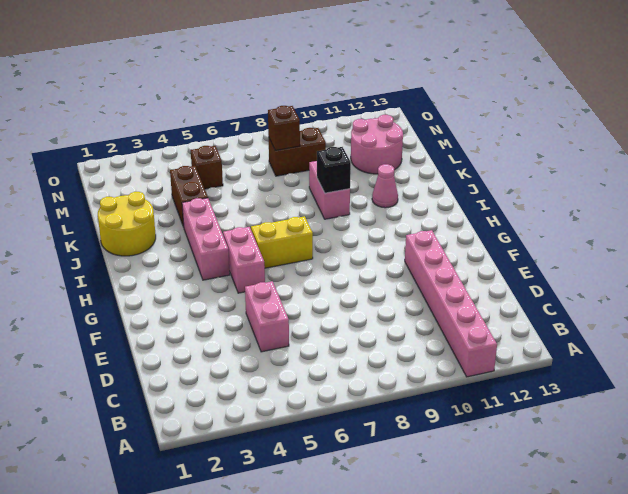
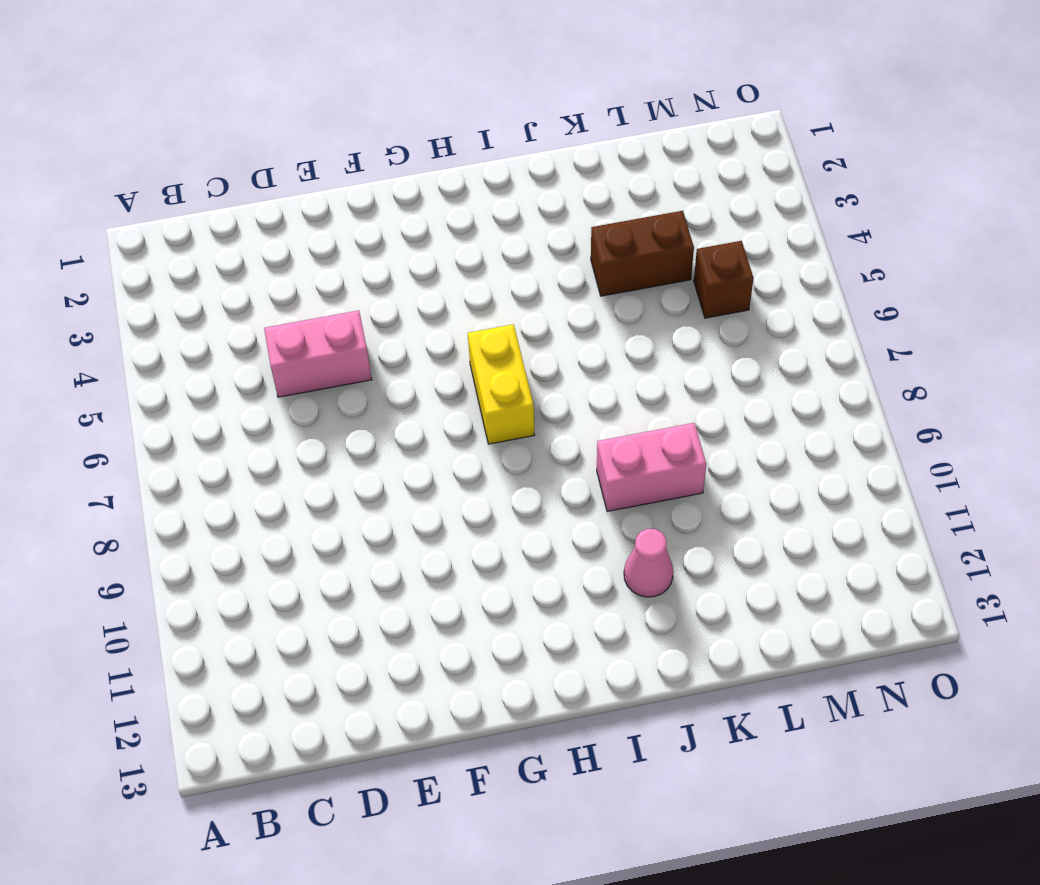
none -> pink brick A11:F11 level 1
none -> pink brick G5:H5 level 1
none -> pink brick H4:J4 level 1

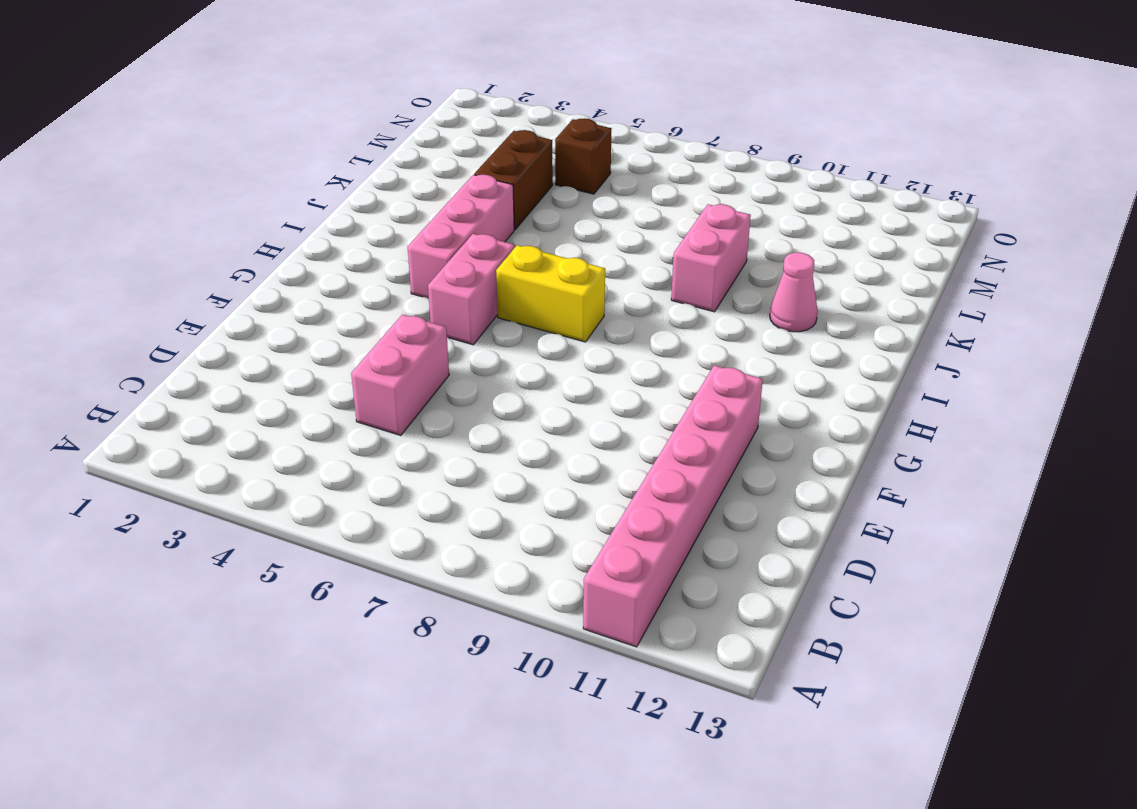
none -> yellow round brick J1:K2 level 1
none -> pink round brick L11:M12 level 1
none -> brown brick M8:M9 level 1

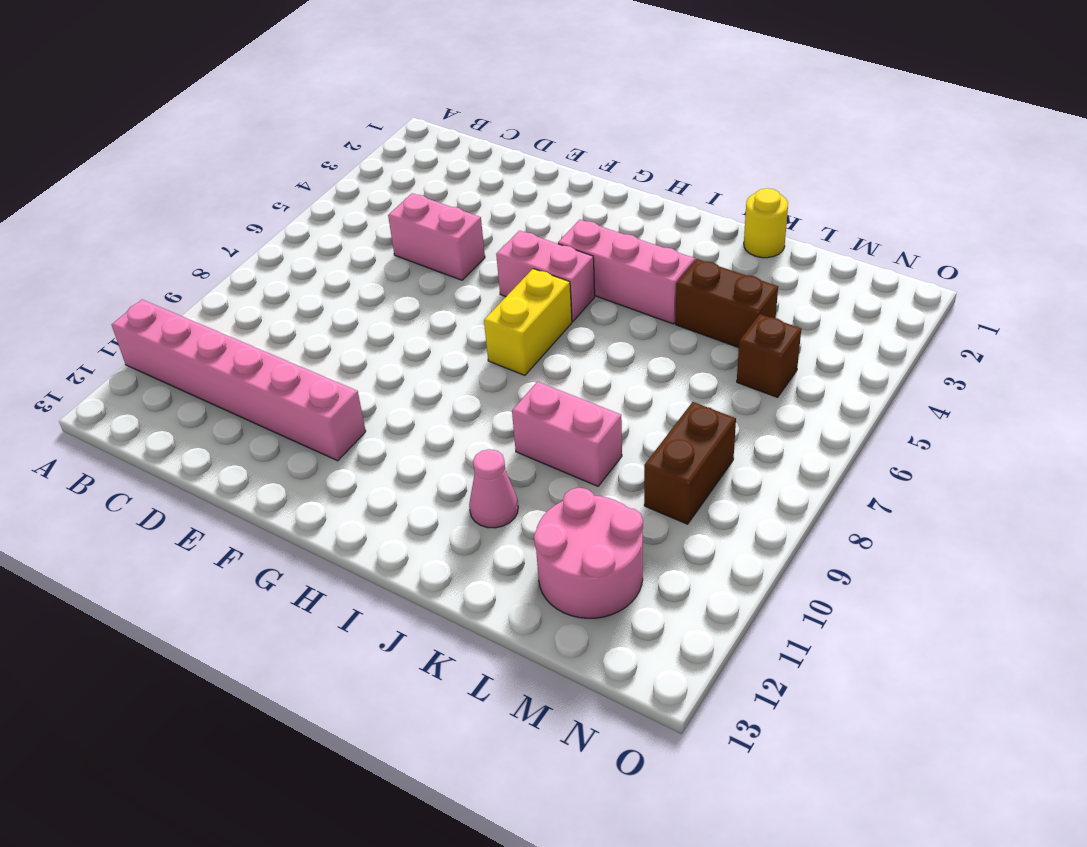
yellow round brick K1 level 1 -> yellow round brick J1:K2 level 1
none -> black brick J9 level 2
none -> brown brick M8 level 2

